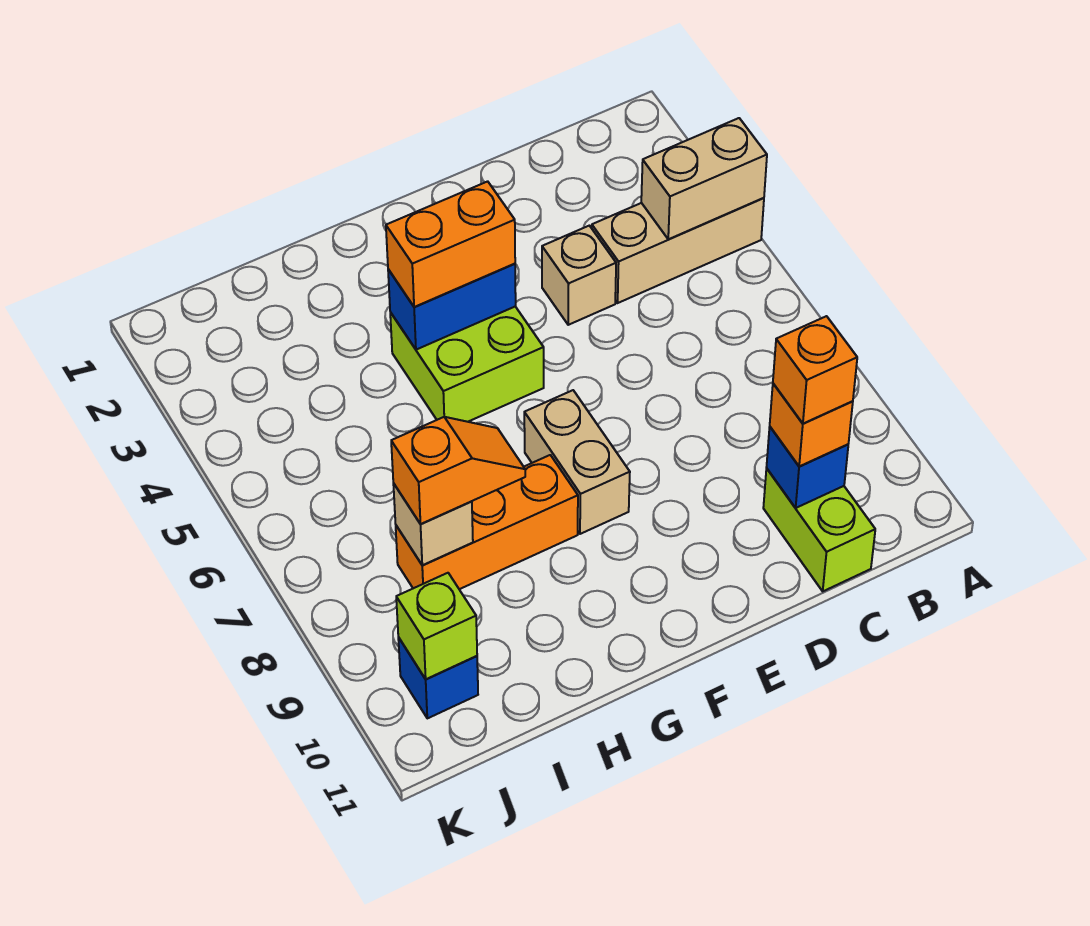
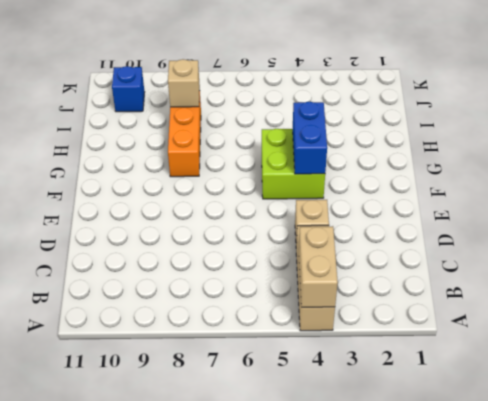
none -> lime brick C10:C11 level 1
none -> tan brick F7:F8 level 1
none -> blue brick C10 level 2

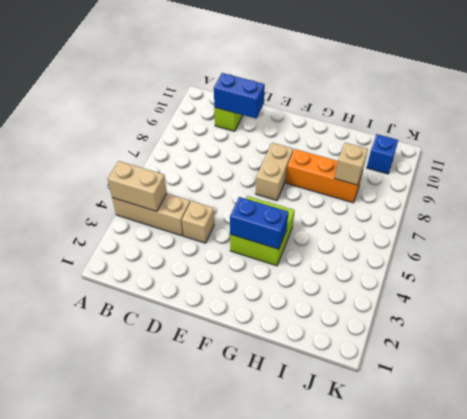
blue brick C10:D10 level 2 -> blue brick C10 level 2
none -> lime brick J10 level 2
none -> orange brick C10 level 3
none -> orange brick F4:G4 level 3

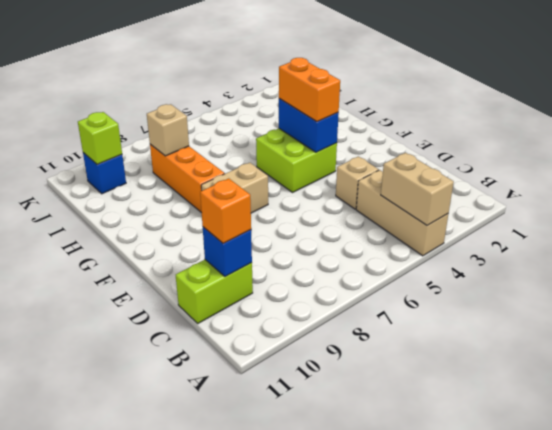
none -> orange slope H8:I8 level 3 top I
none -> orange brick C10 level 4

